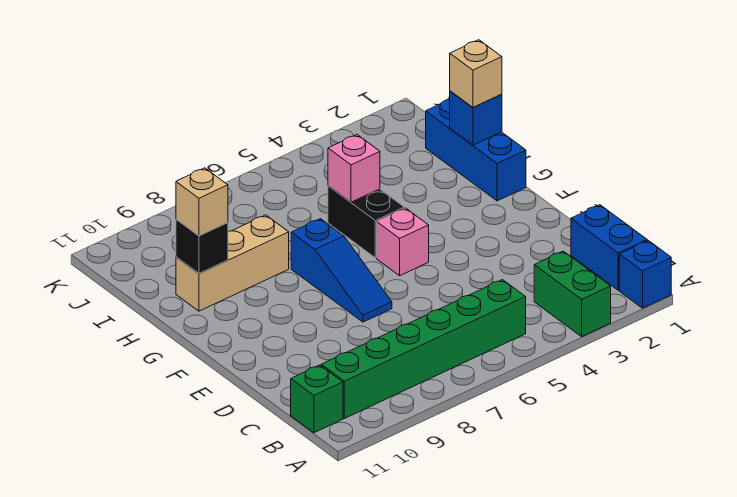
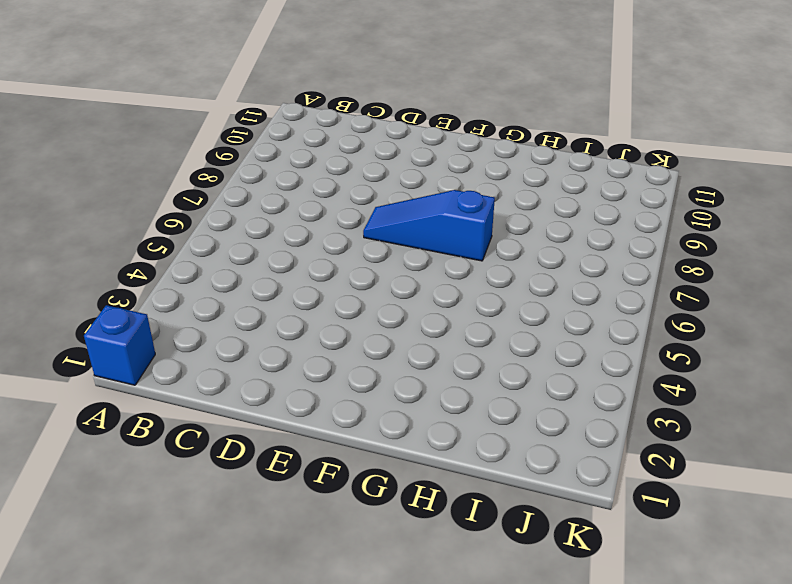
none -> green brick A3:B3 level 1
none -> blue brick B1:C1 level 1
none -> green brick B5:B10 level 1

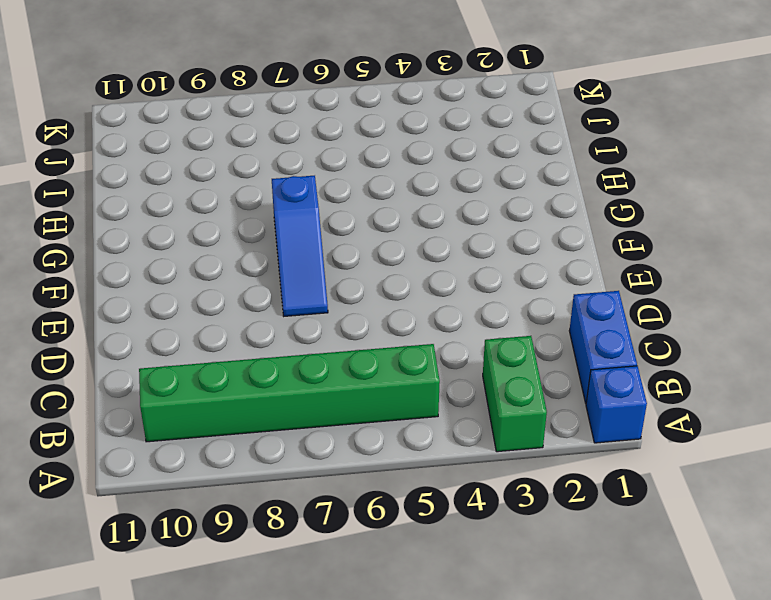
none -> green brick B11 level 1
none -> pink brick F5 level 1
none -> blue brick G1:I1 level 1

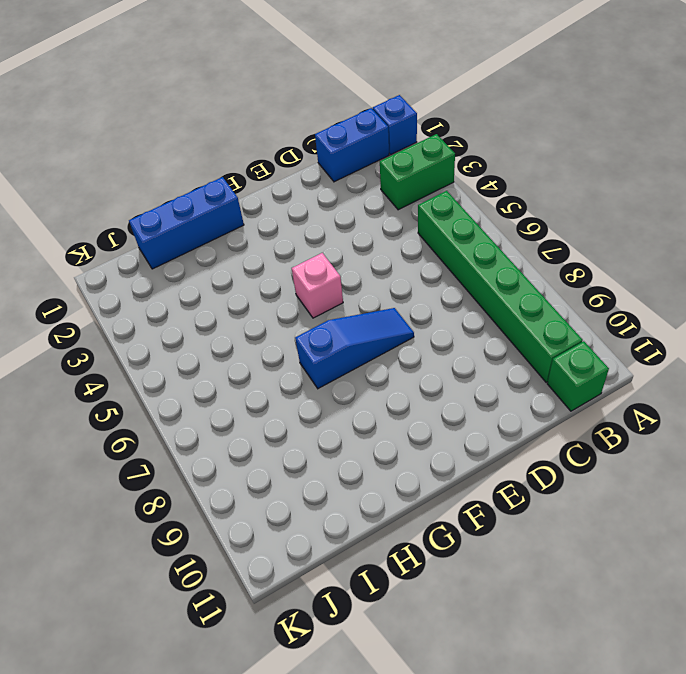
none -> black brick G5:H5 level 1
none -> tan brick H8:H10 level 1
none -> blue brick H1 level 2

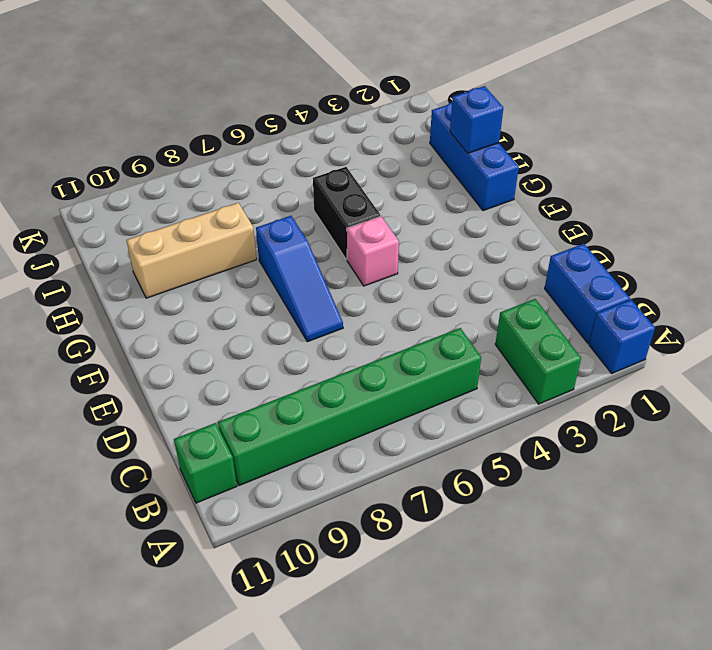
none -> pink brick H5 level 2
none -> black brick H10 level 2
none -> tan brick H1 level 3

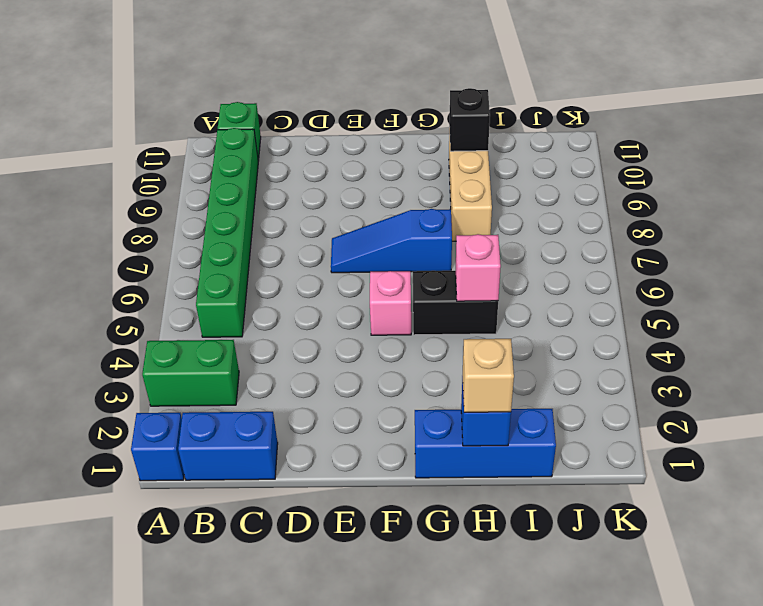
none -> tan brick H10 level 3

